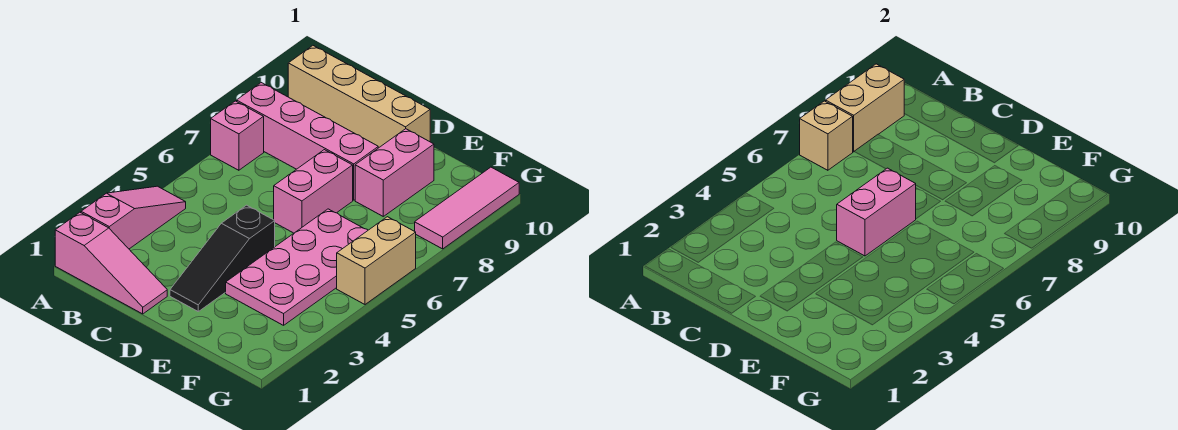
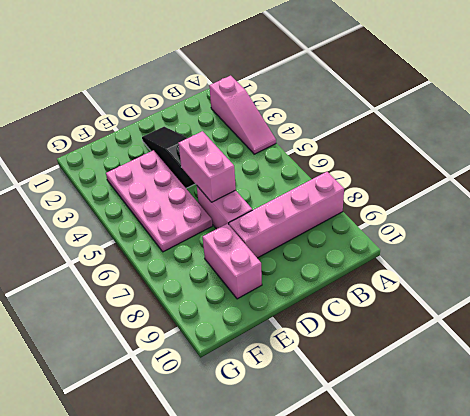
none -> pink slope A1:C1 level 1 top A
none -> pink brick A7 level 1
none -> tan brick A10:D10 level 1

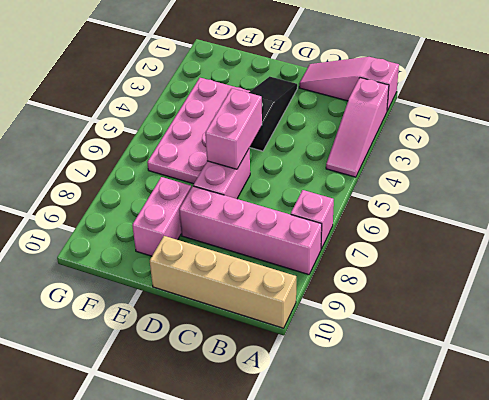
none -> tan brick G5:G6 level 1
none -> pink tile G8:G10 level 1
none -> tan brick A7 level 2

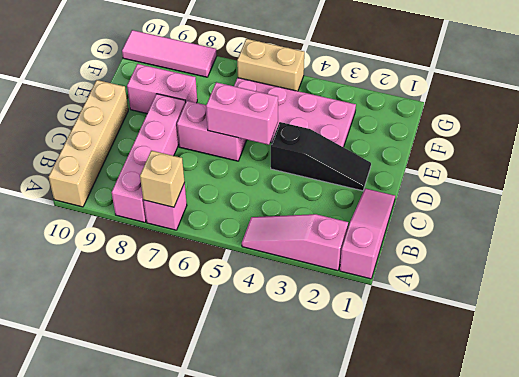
none -> tan brick A8:A9 level 2

